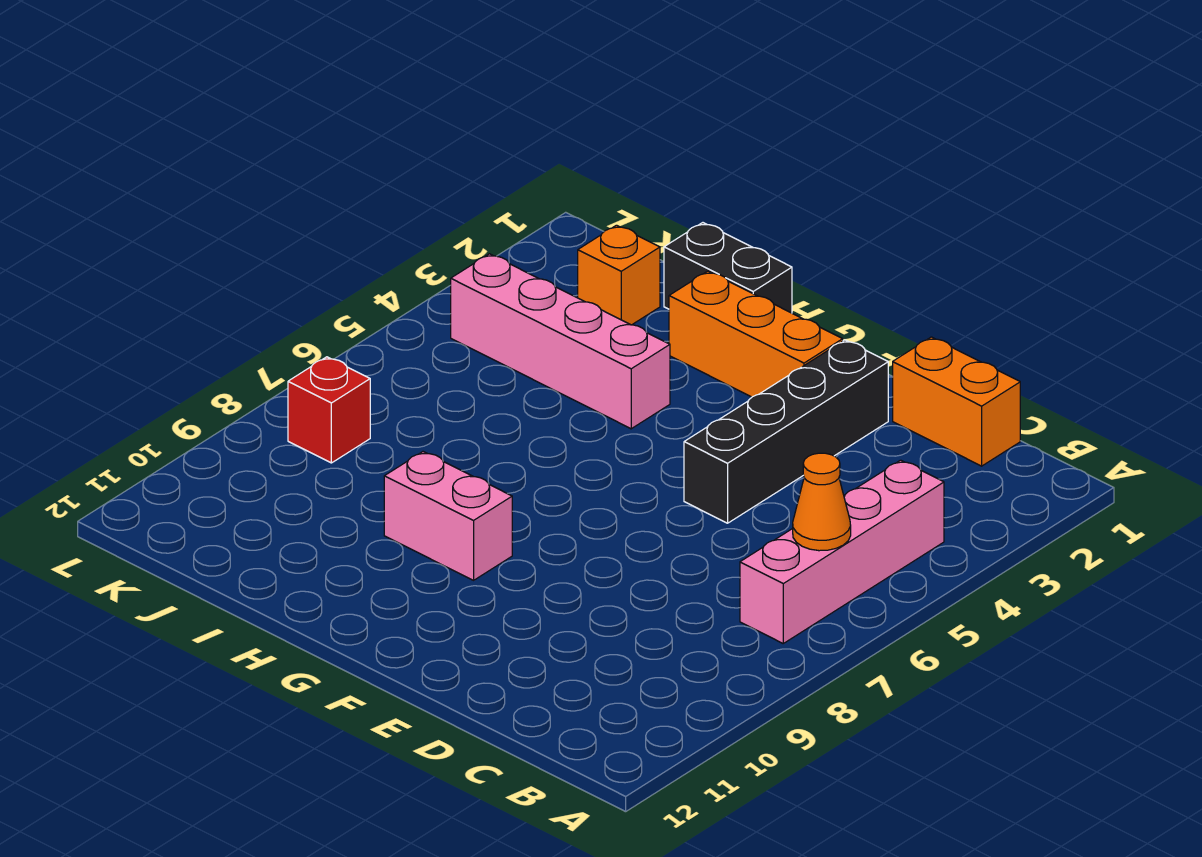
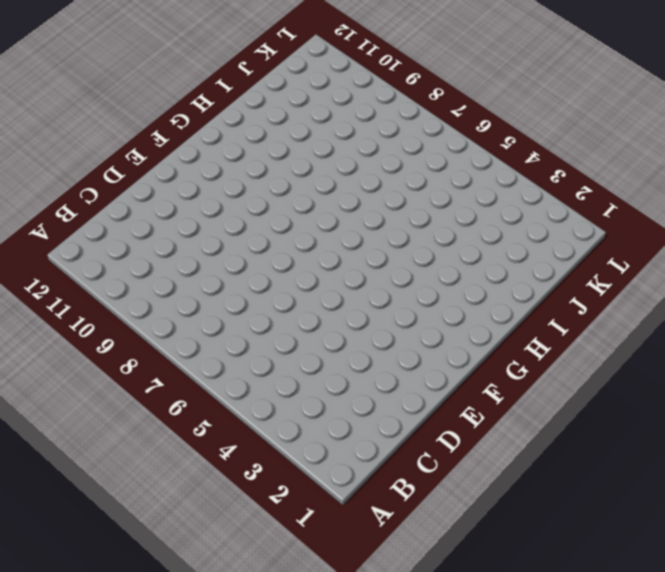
none -> pink brick B4:B7 level 1
none -> orange brick C1:D1 level 1

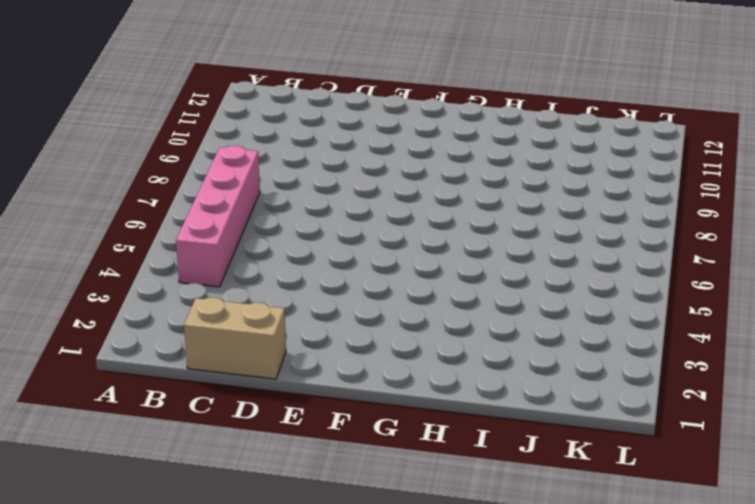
tan brick C1:D1 level 1 -> orange brick C1:D1 level 1
none -> black brick E2:E5 level 1
none -> orange brick F2:H2 level 1

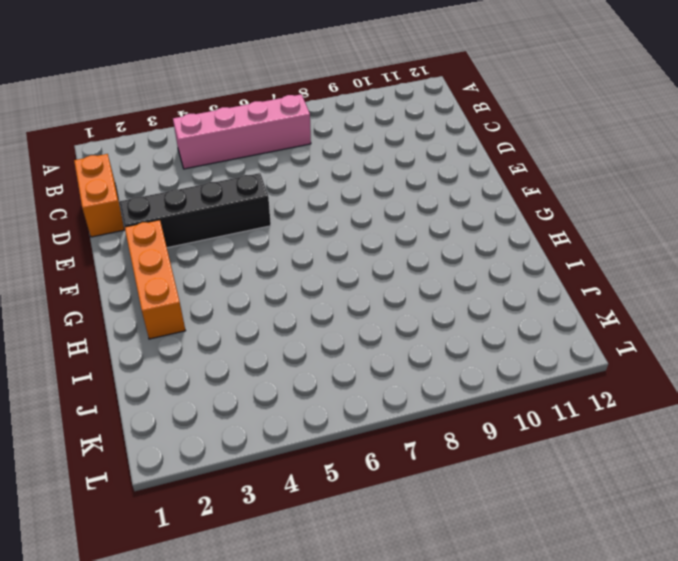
none -> pink brick G9:H9 level 1
none -> black brick H1:I1 level 1

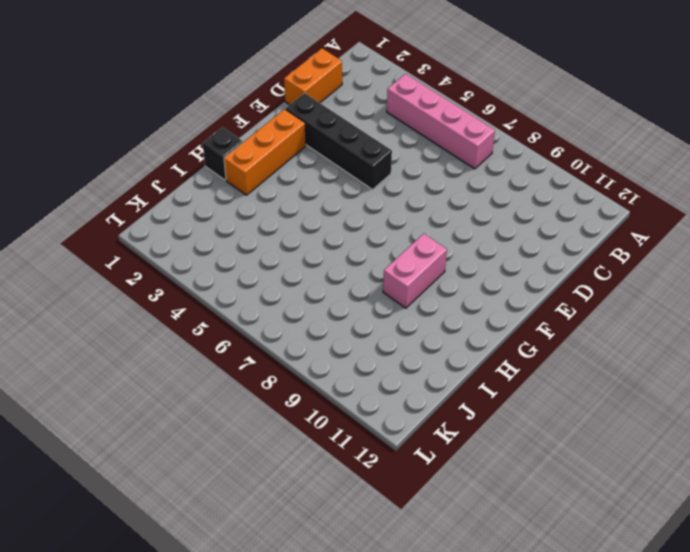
black brick H1 level 1 -> black brick H1:I1 level 1
none -> pink brick H4:K4 level 1
none -> orange brick J2 level 1

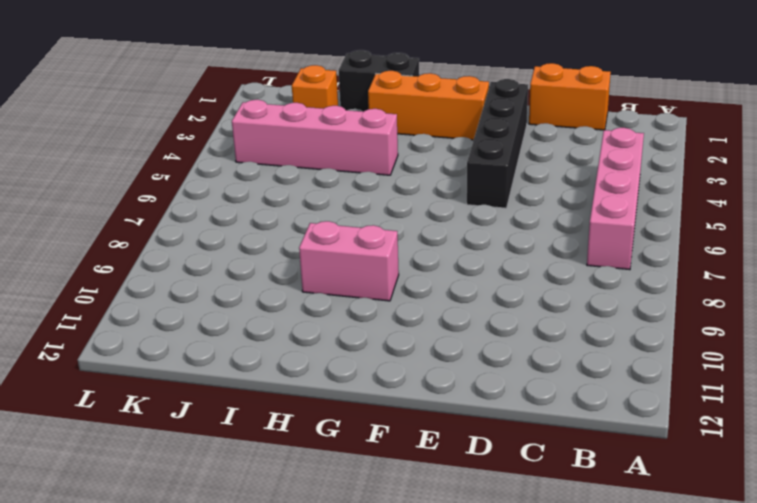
none -> red brick K8 level 1
none -> orange cone B6 level 2

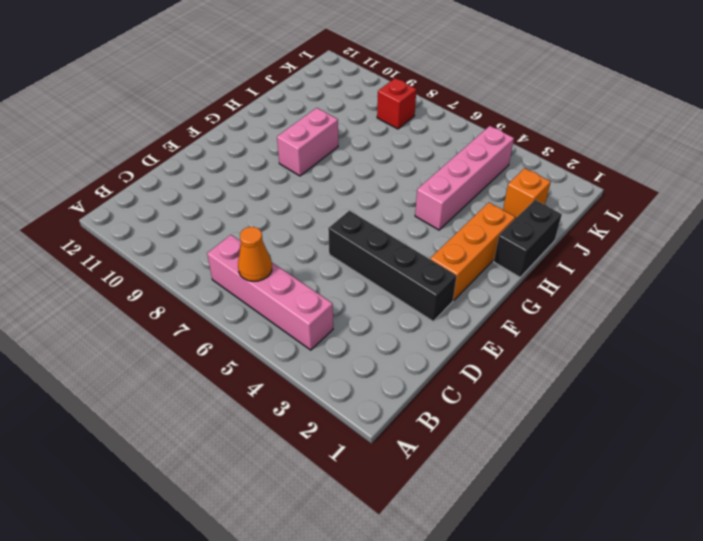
none -> orange brick C1:D1 level 1

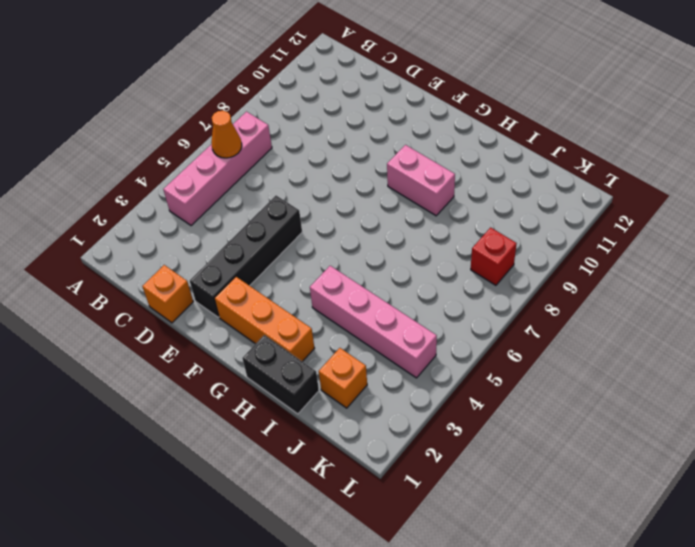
orange brick D1 level 1 -> orange brick C1:D1 level 1

